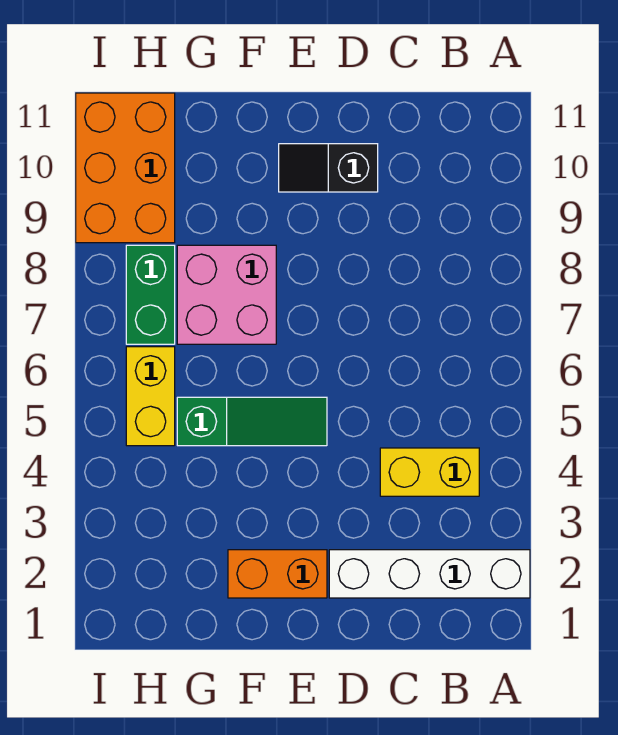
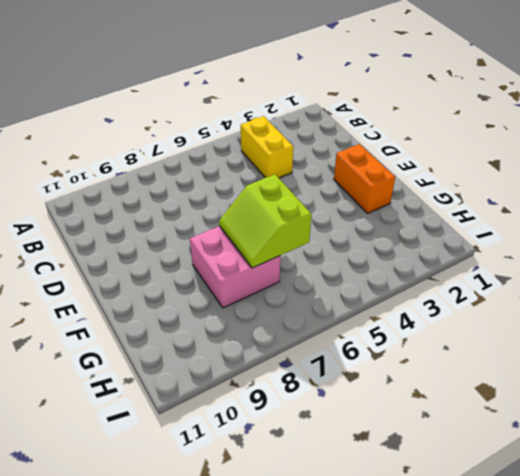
lime slope F6:G7 level 2 top 6 -> none
none -> white brick A2:D2 level 1
none -> black slope D10:E10 level 1 top D

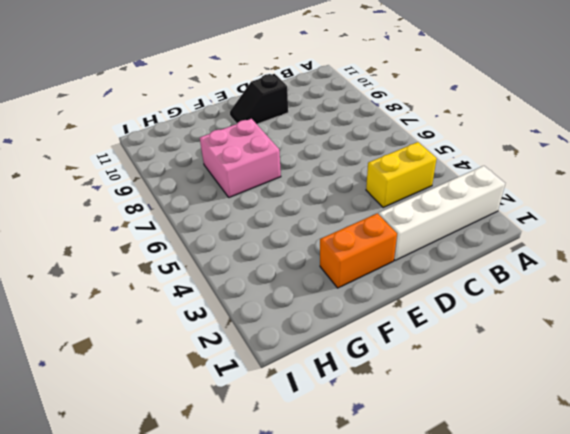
none -> green slope E5:G5 level 1 top G
none -> yellow brick H5:H6 level 1

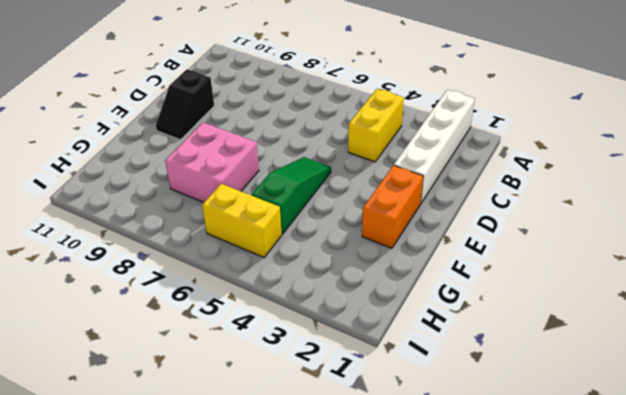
none -> green brick H7:H8 level 1
none -> orange brick H9:I11 level 1

